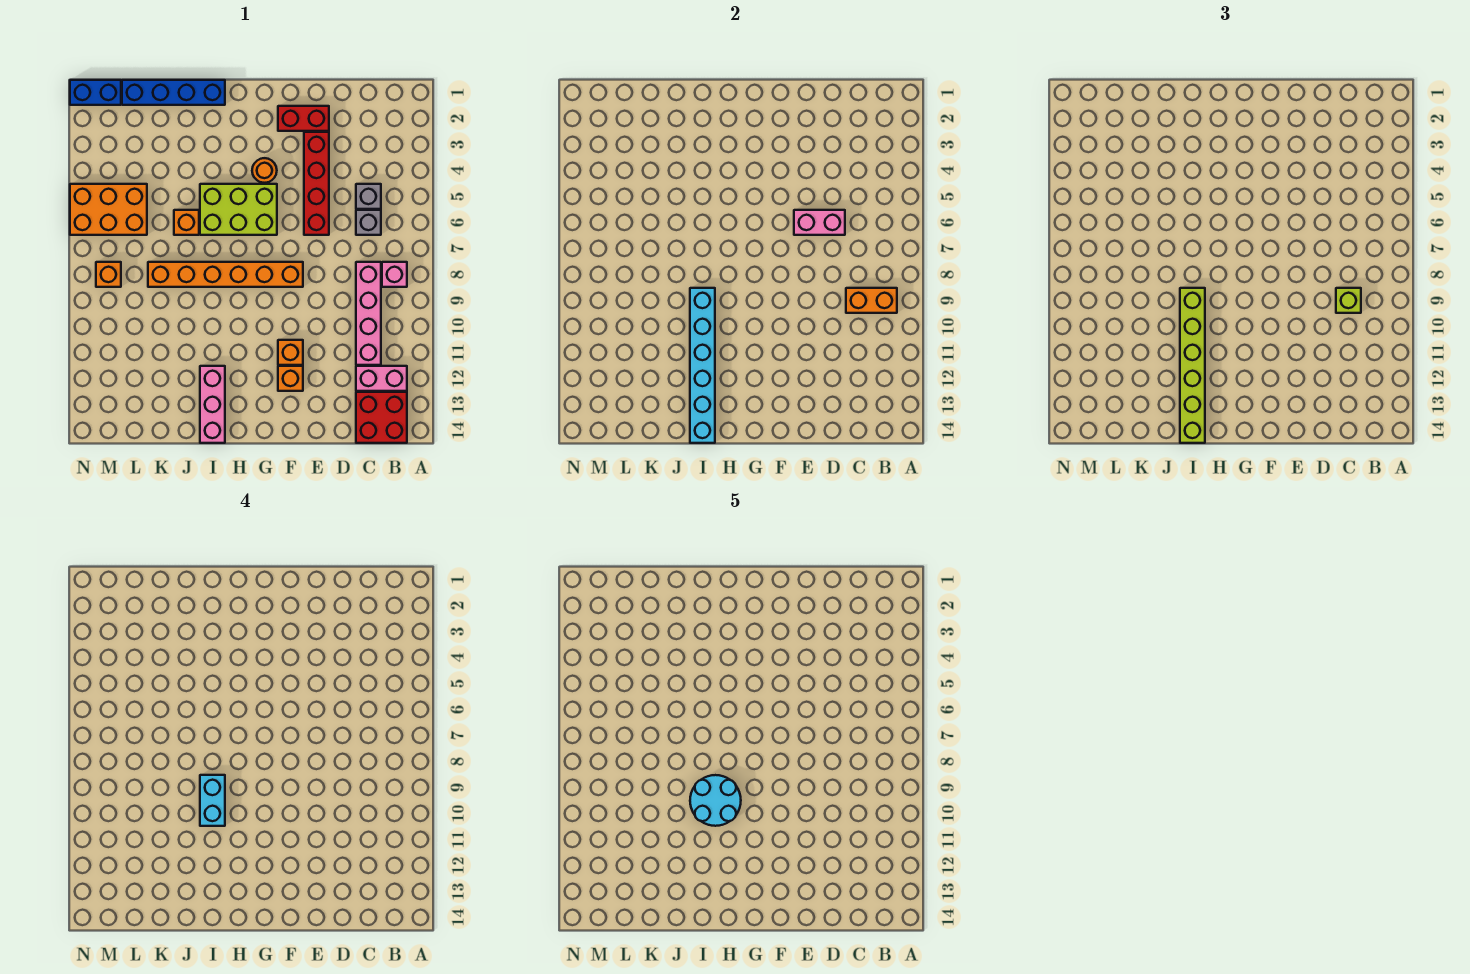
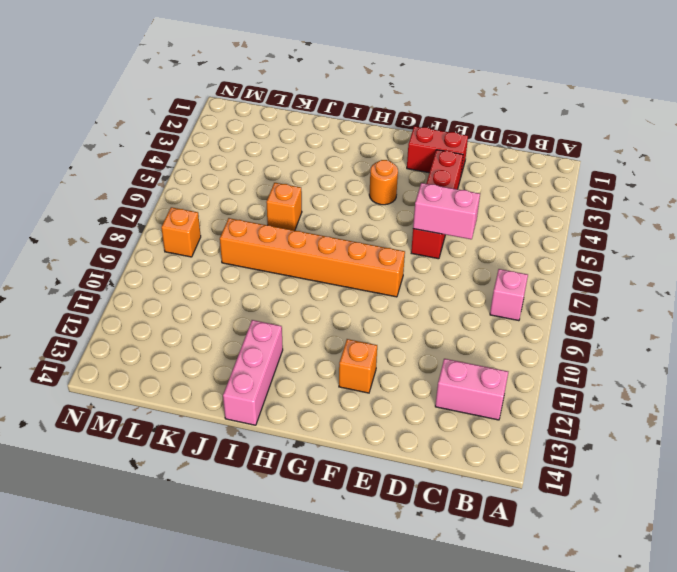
none -> red brick B13:C14 level 1
none -> grey brick C5 level 1
none -> grey brick C6 level 1

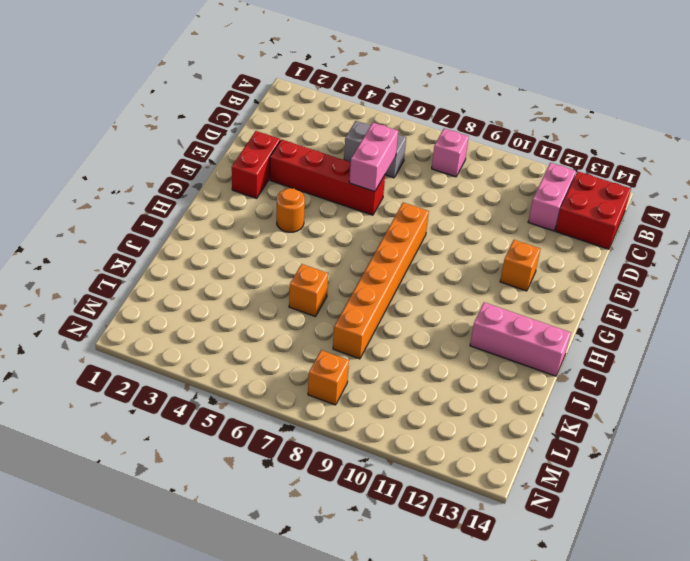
none -> pink brick C8:C11 level 1
none -> orange brick F11 level 1
none -> lime brick G5:I6 level 1

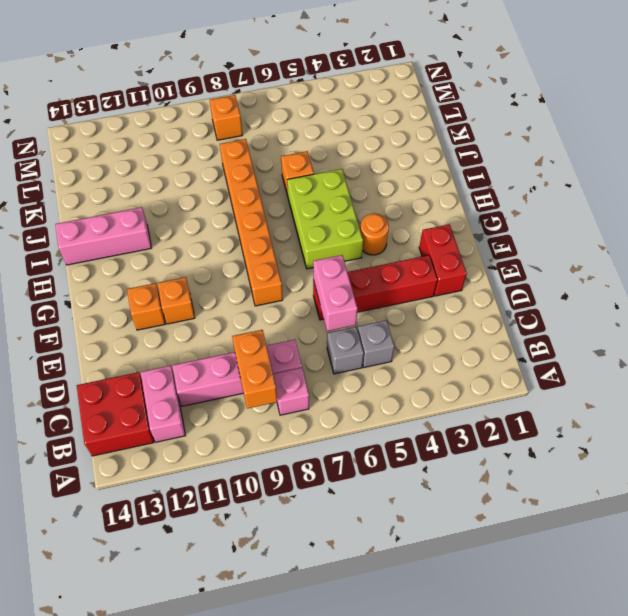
none -> blue brick I1:L1 level 1
none -> orange brick L5:N6 level 1
none -> blue brick M1:N1 level 1

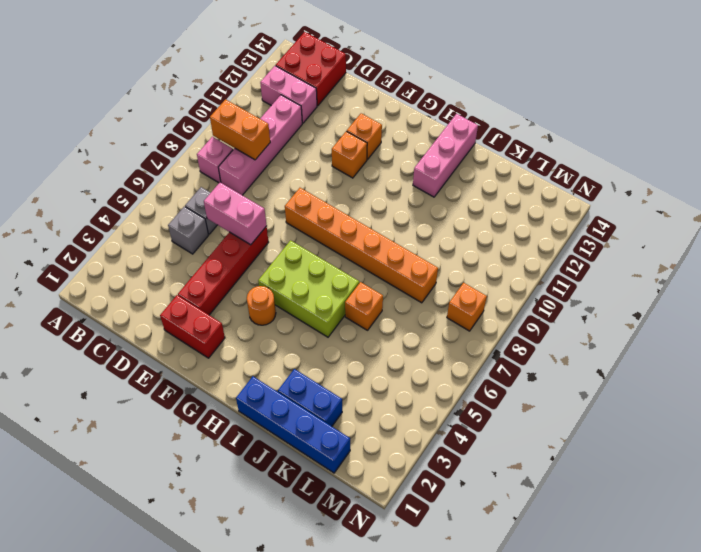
blue brick J2:K2 level 1 -> blue brick M1:N1 level 1
none -> orange brick L5:N6 level 1
none -> cyan brick I9:I14 level 2
none -> lime brick C9 level 3

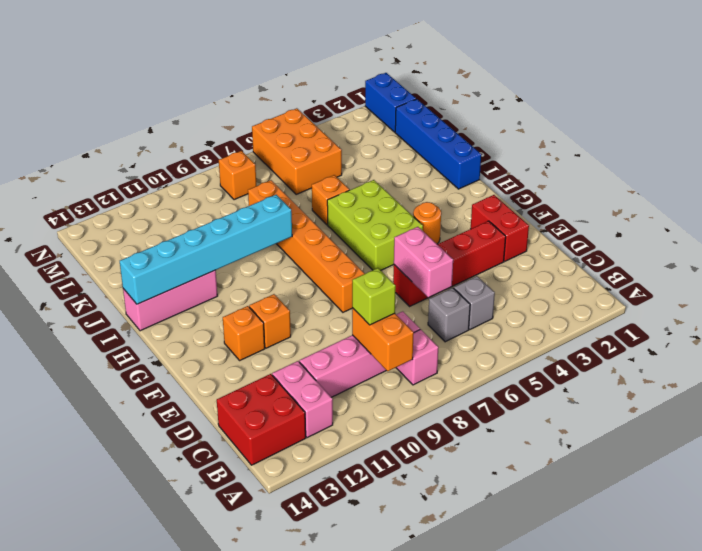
none -> lime brick I9:I14 level 3
none -> cyan brick I9:I10 level 4
none -> cyan round brick H9:I10 level 5

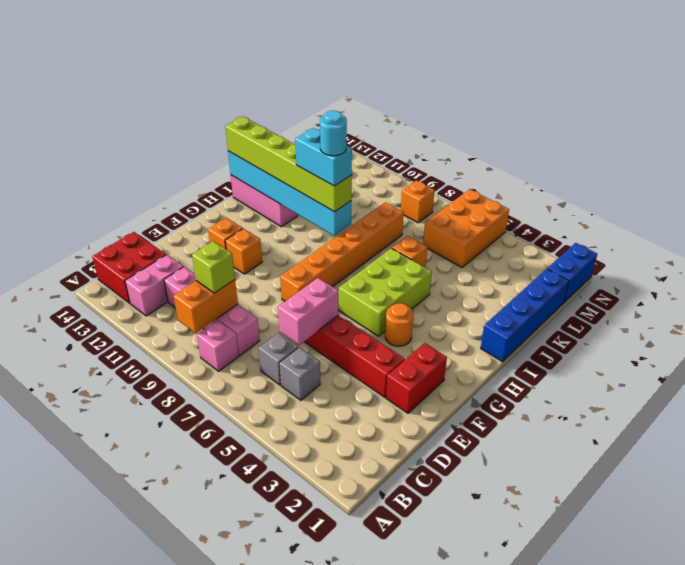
cyan round brick I9 level 5 -> cyan round brick H9:I10 level 5

